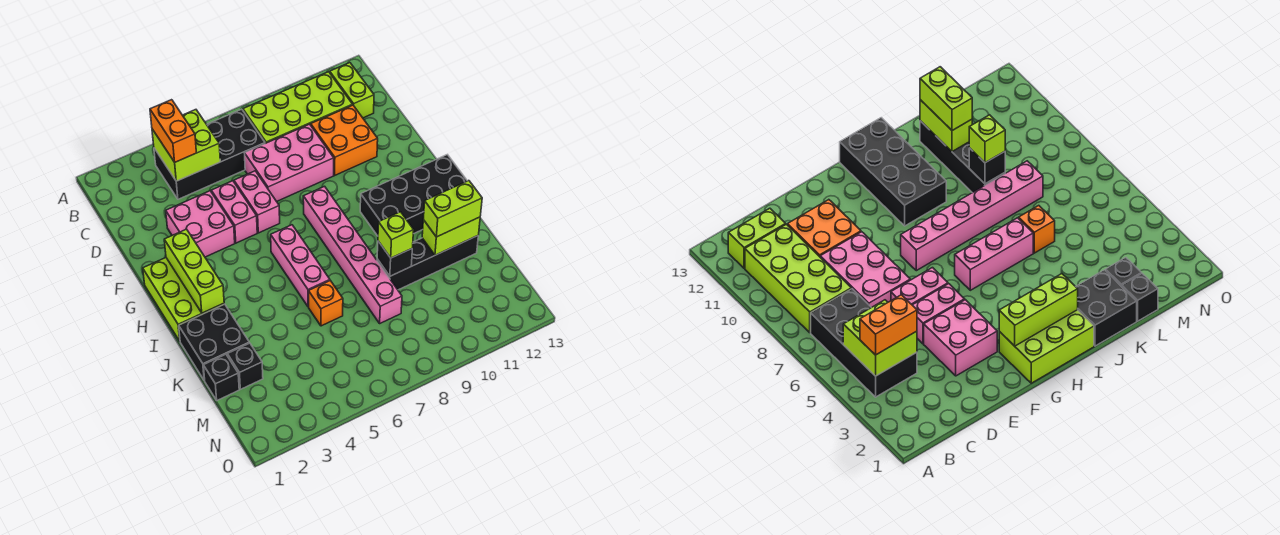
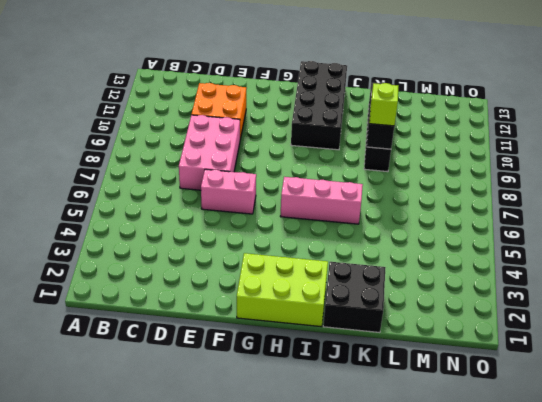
none -> black brick B4:C7 level 1
none -> lime brick B8:C11 level 1
none -> lime brick B12:C12 level 1

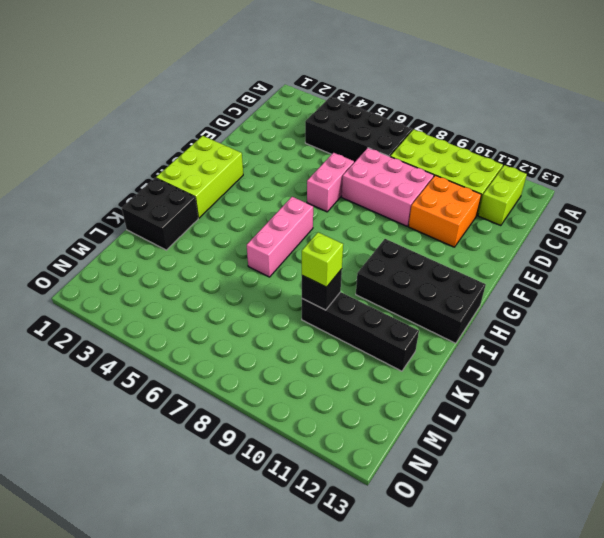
none -> pink brick E3:F4 level 1
none -> pink brick E5:F5 level 1
none -> pink brick G8:L8 level 1

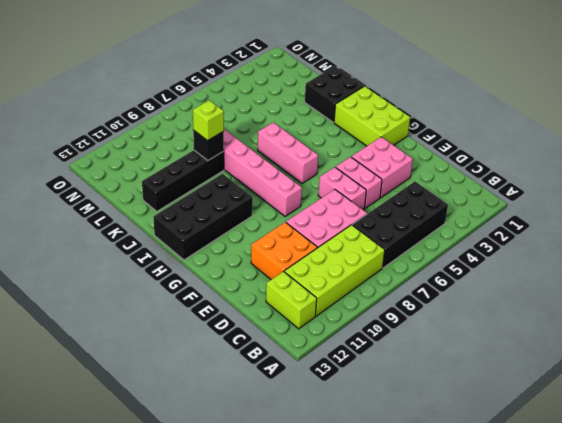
none -> orange brick K6 level 1
none -> black brick L1 level 1
none -> black brick L2 level 1

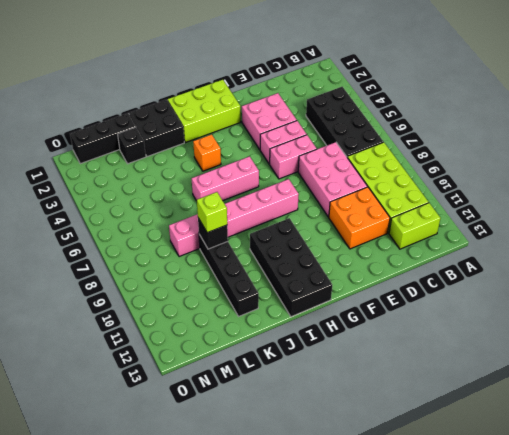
orange brick I4 level 1 -> orange brick K6 level 1
black brick L1:N1 level 1 -> black brick L1 level 1
none -> lime brick B4:C5 level 2
none -> lime brick G2:I2 level 2
none -> lime brick K11:K12 level 2

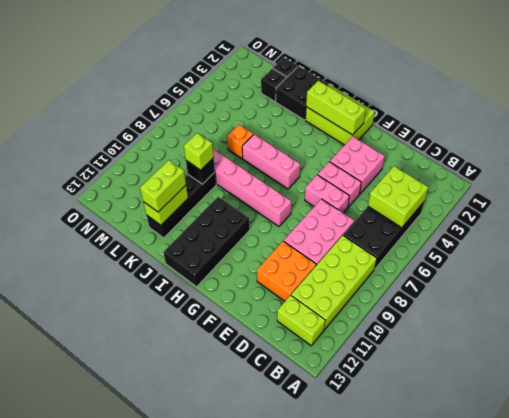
none -> orange brick B4:C4 level 3

